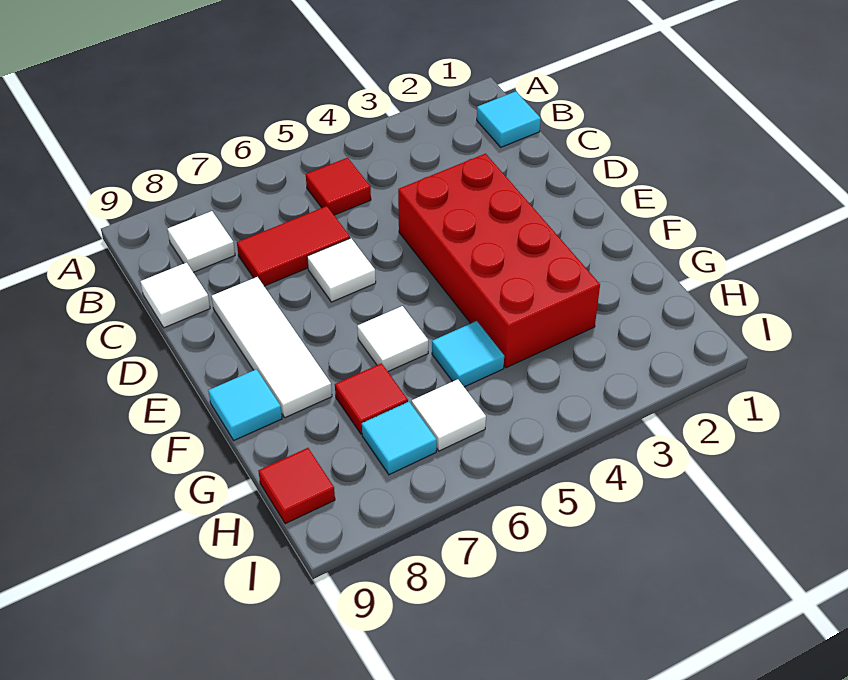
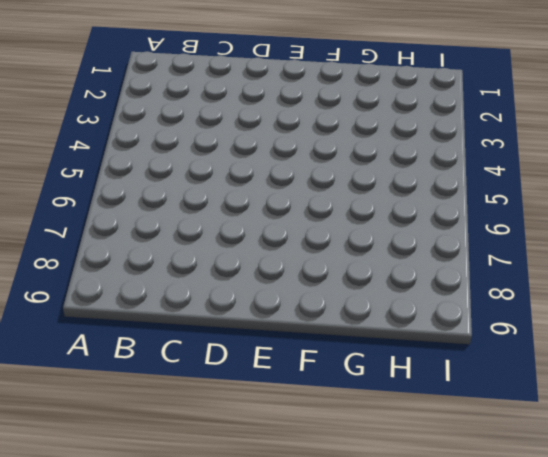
none -> cyan tile B1 level 1
none -> red tile B5 level 1
none -> white tile B8 level 1

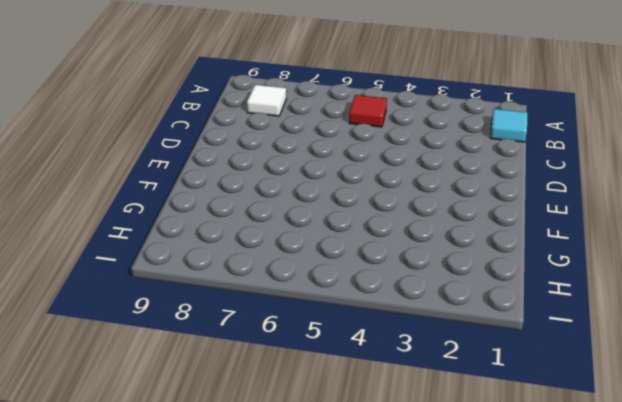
none -> red tile C6:C7 level 1
none -> white tile C9 level 1
none -> red brick D3:G4 level 1

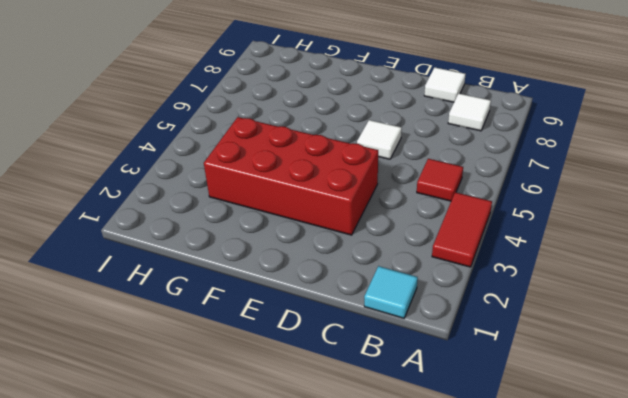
red tile A3:A4 level 1 -> red tile C6:C7 level 1
none -> white tile D8:F8 level 1
none -> white tile F6 level 1
none -> cyan tile F9 level 1

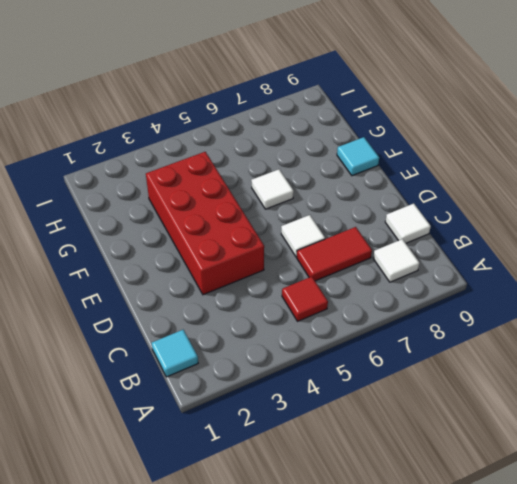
none -> white tile D8:F8 level 1
none -> cyan tile G5 level 1
none -> red tile G7 level 1

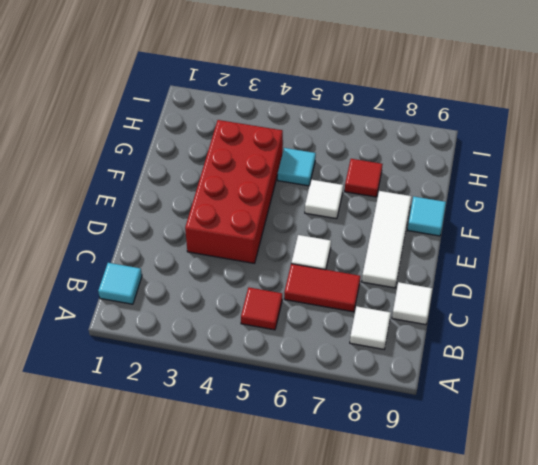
none -> white tile H6 level 1
none -> cyan tile H7 level 1
none -> red tile H9 level 1

